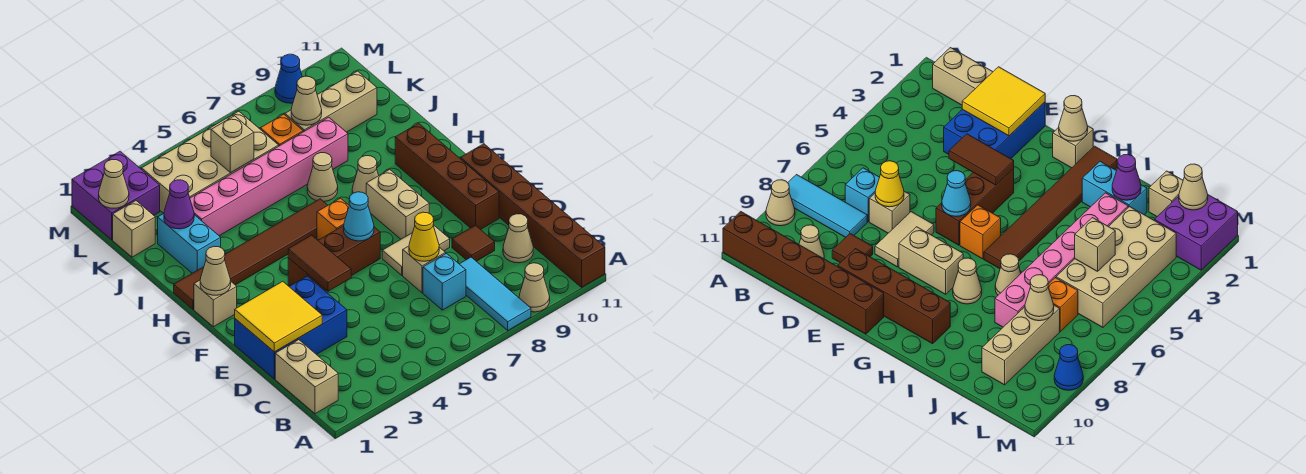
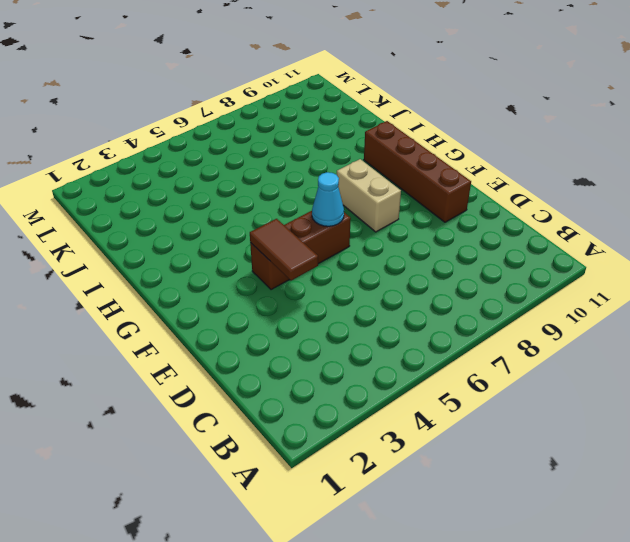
none -> cyan tile A8:C8 level 1
none -> tan cone A9 level 1
none -> brown brick A11:F11 level 1
none -> tan brick B1:C1 level 1

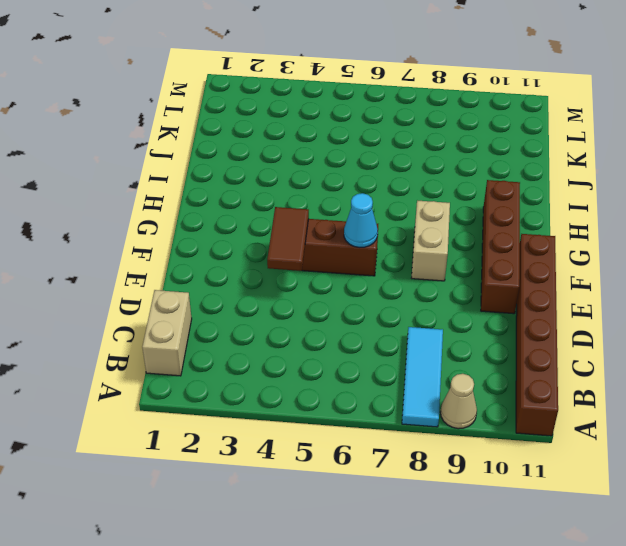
none -> cyan brick C7 level 1
none -> tan cone C10 level 1
none -> blue brick D1:E3 level 1
none -> tan brick D7 level 1

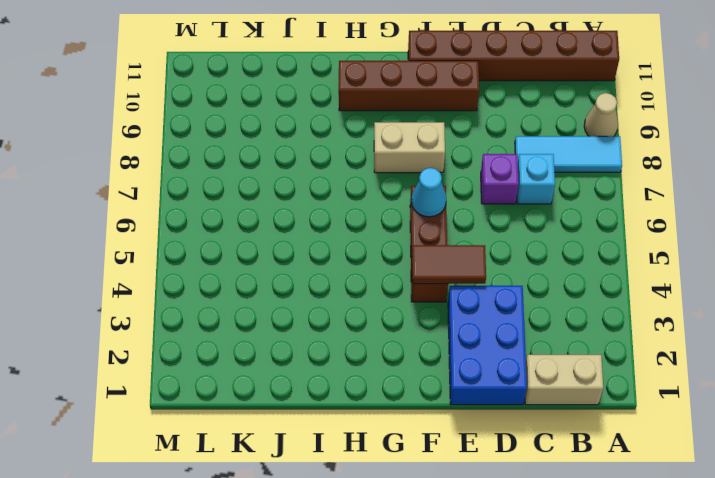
purple brick D7 level 1 -> tan brick D7 level 1
none -> tan cone C10 level 1
none -> brown tile D9 level 1
none -> tan tile E7:E8 level 1
none -> tan brick G1 level 1

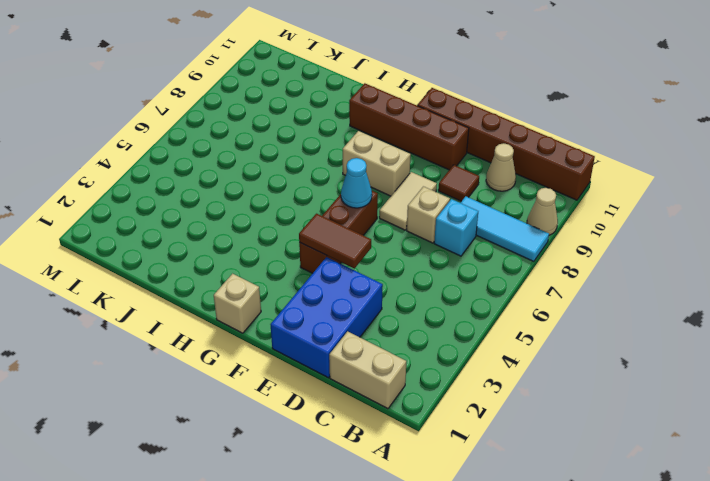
none -> orange brick G6 level 1
none -> brown tile H1:H6 level 1
none -> tan cone H8 level 1
none -> cyan brick I2:J2 level 1

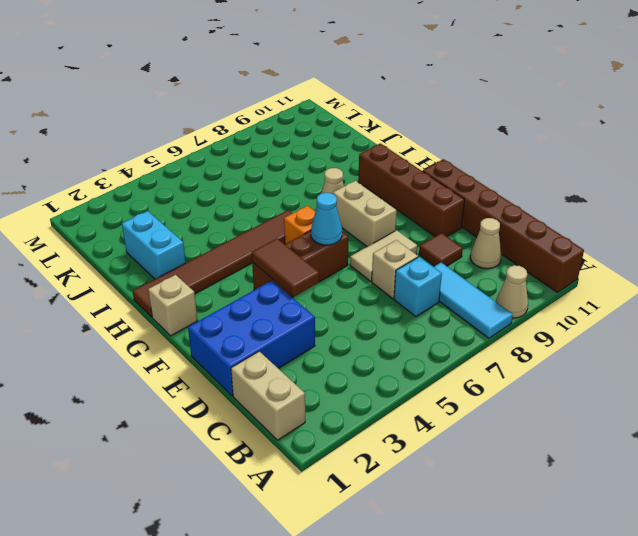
none -> tan cone I7 level 1
none -> pink brick J3:J8 level 1
none -> tan brick K1 level 1
none -> tan brick K3:L6 level 1

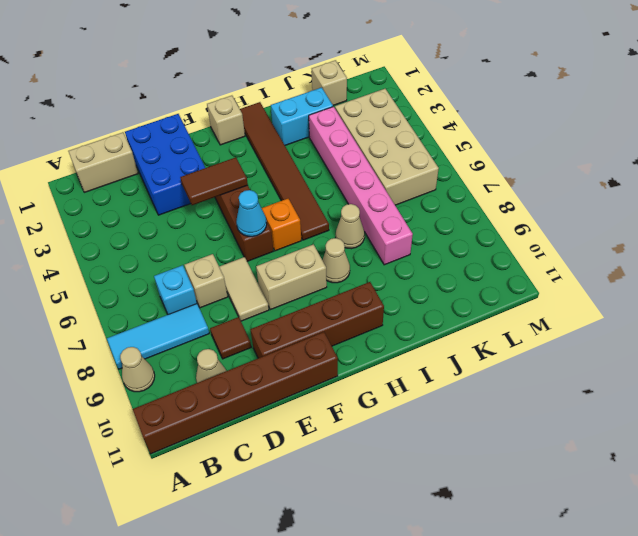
none -> orange brick K7 level 1
none -> tan brick K8:K10 level 1
none -> purple brick L1:M2 level 1
none -> blue cone M9 level 1

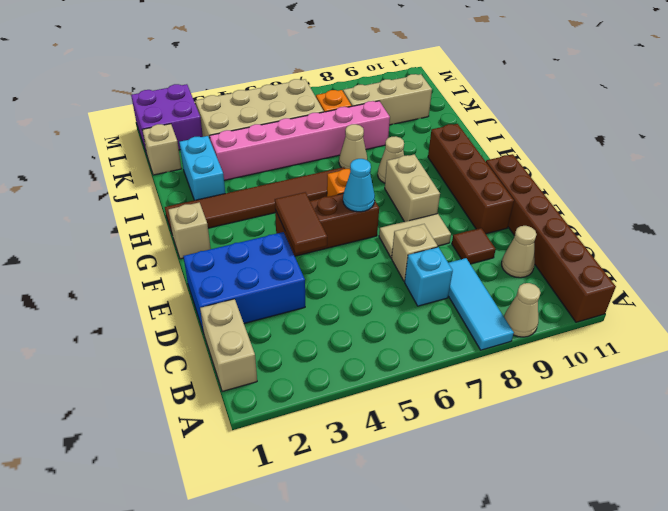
none -> blue cone M9 level 1
none -> yellow tile D1:E2 level 2
none -> yellow cone D7 level 2
none -> tan cone G1 level 2

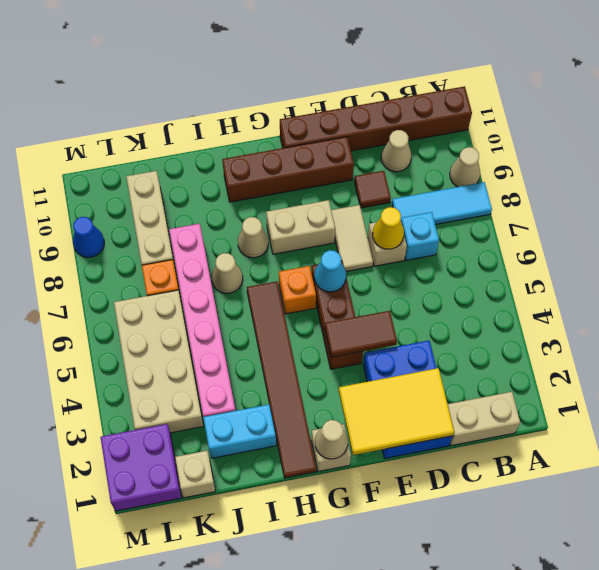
yellow tile D1:F2 level 2 -> yellow tile D1:E2 level 2
none -> purple cone J2 level 2
none -> tan brick K5 level 2
none -> tan cone K8 level 2
none -> tan cone L1 level 2

